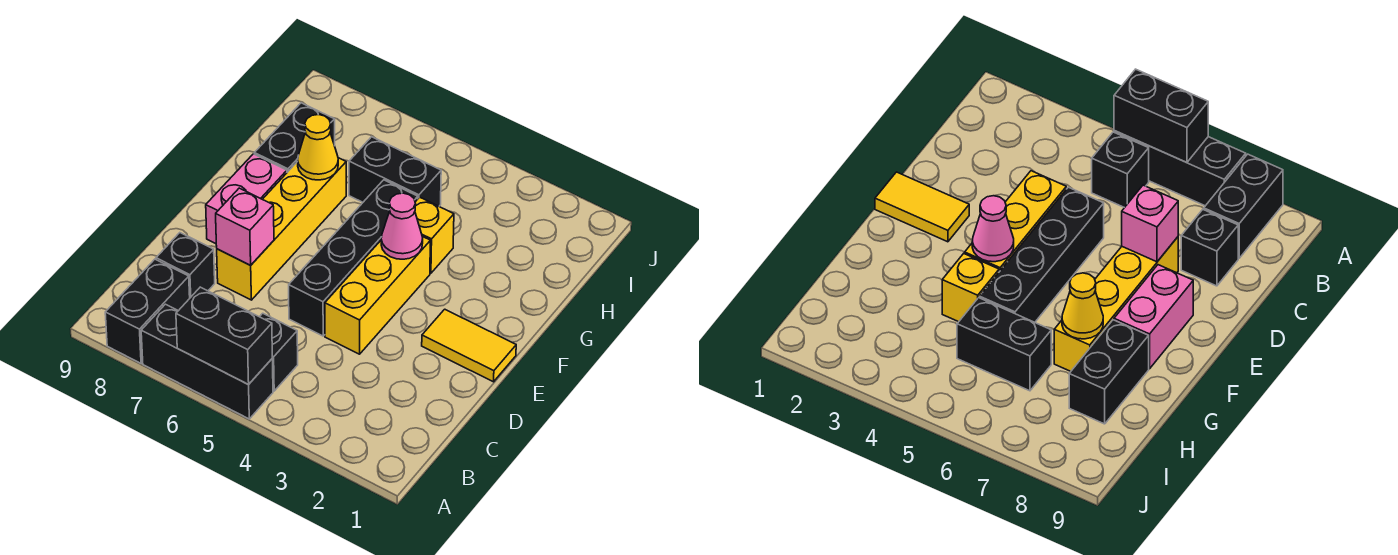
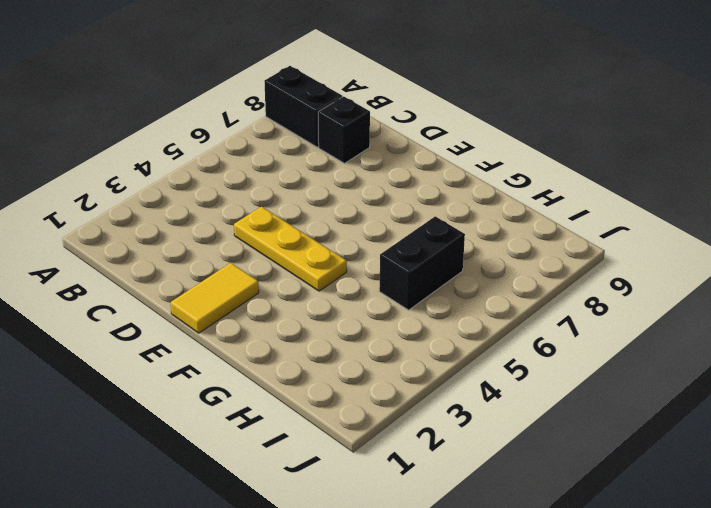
yellow plate D4:F4 level 1 -> yellow brick D4:F4 level 1
none -> black brick A5:A7 level 1
none -> black brick B5 level 1
none -> black brick D5:G5 level 1

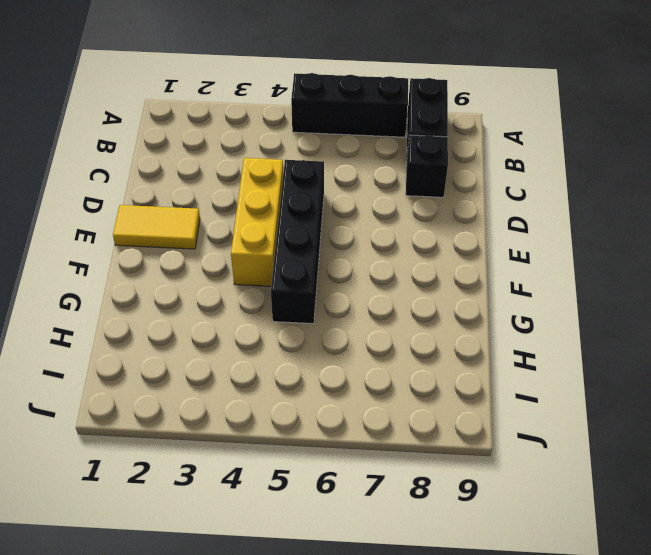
none -> black brick B5 level 1
none -> yellow brick D7:G7 level 1
none -> pink brick E8:F8 level 1

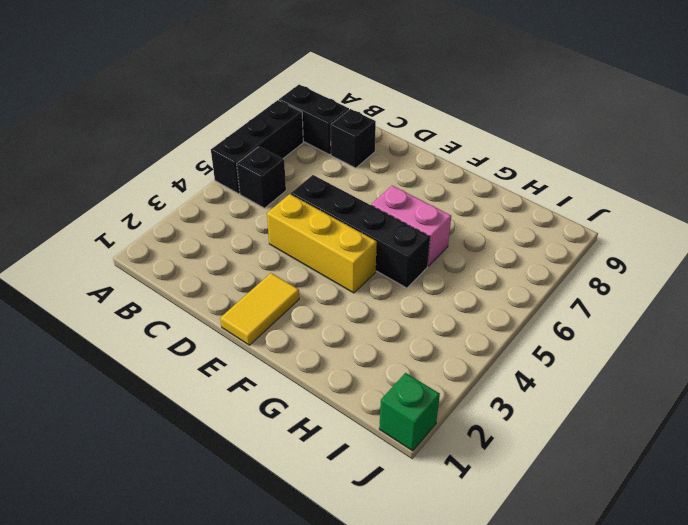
pink brick F6:G6 level 1 -> pink brick E8:F8 level 1
green brick J1 level 1 -> none
none -> yellow brick D7:G7 level 1
none -> yellow brick G4 level 1
none -> black brick G8:H8 level 1

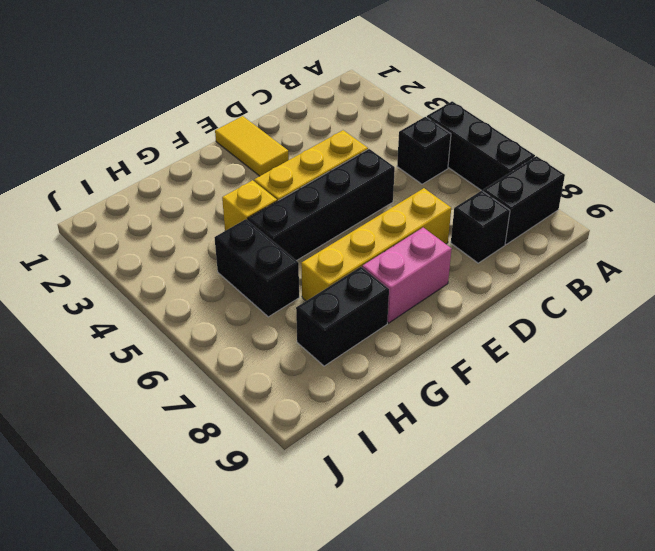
none -> black brick A5:A6 level 2
none -> pink brick D7 level 2
none -> pink cone F4 level 2

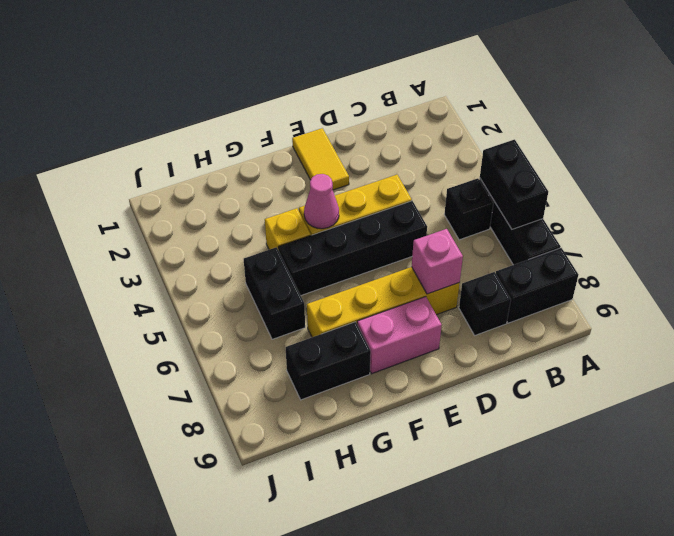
none -> yellow cone G7 level 2

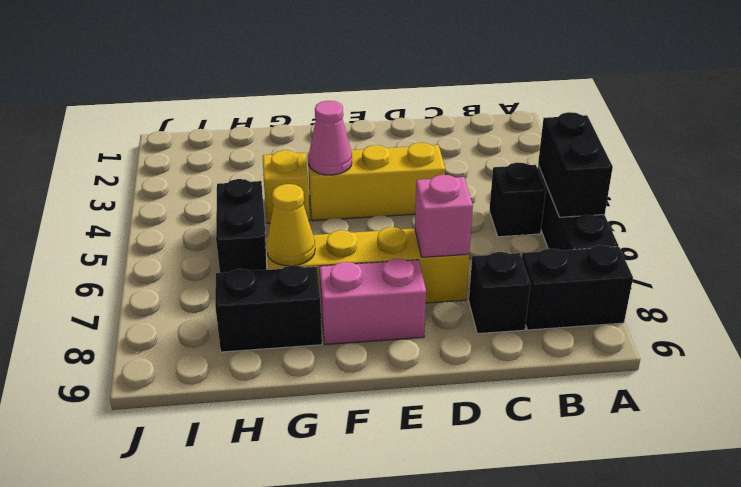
none -> black brick D5:G5 level 1
none -> yellow tile E1:E2 level 1

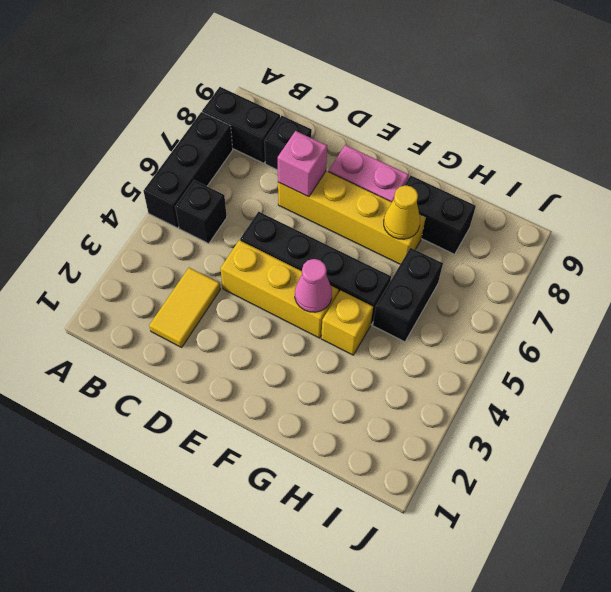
yellow tile C2:C3 level 1 -> yellow tile E1:E2 level 1
none -> black brick A5:A6 level 2

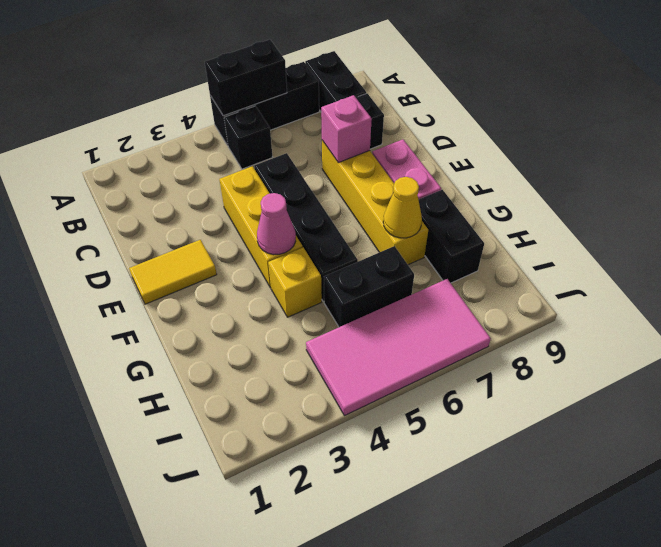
pink tile I4:J7 level 1 -> none

